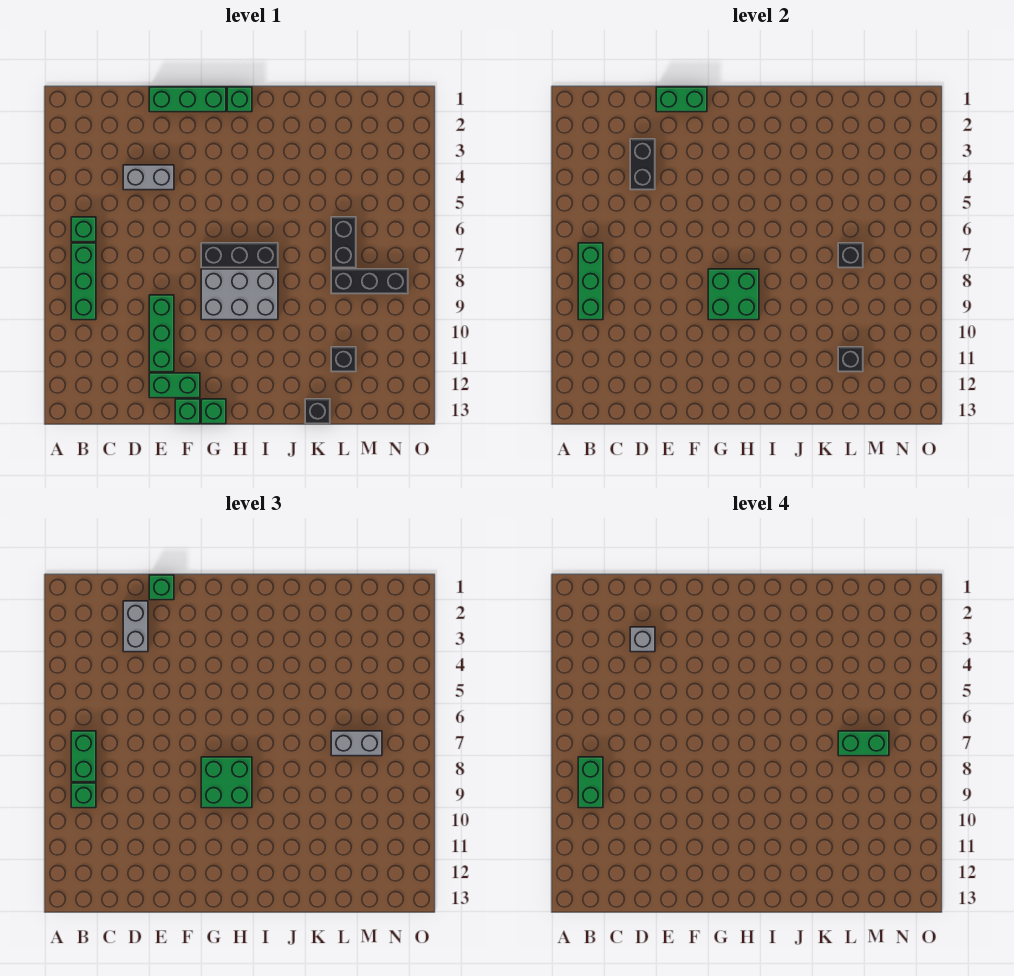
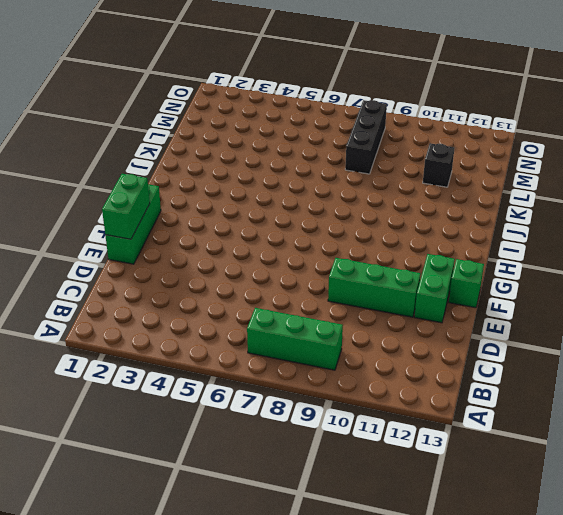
none -> green brick B6 level 1
none -> grey brick D4:E4 level 1
none -> black brick G7:I7 level 1
none -> grey brick G8:I9 level 1

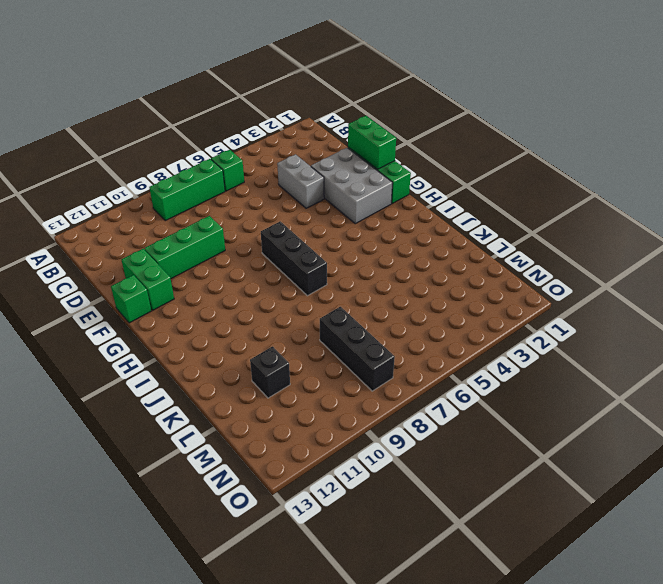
grey brick E2:G3 level 1 -> grey brick G8:I9 level 1
none -> green brick G13 level 1
none -> green brick H1 level 1
none -> black brick K13 level 1
none -> black brick L6:L7 level 1

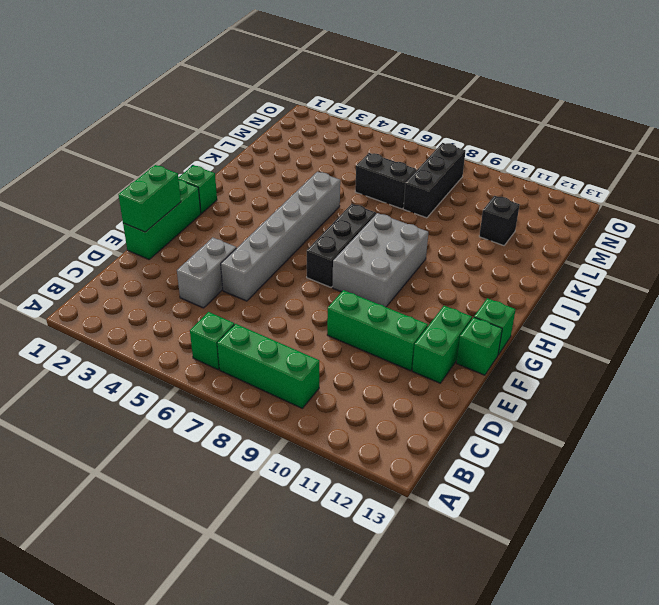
grey brick E5:J5 level 1 -> none
none -> black brick K13 level 1
none -> green brick B7:B9 level 2
none -> black brick D3:D4 level 2
none -> green brick G8:H9 level 2

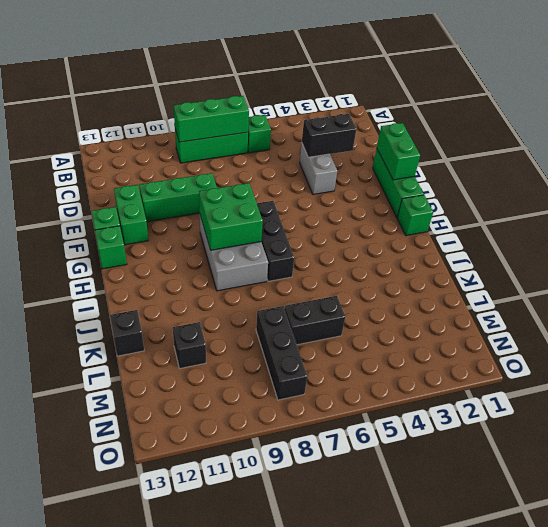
none -> black brick L7 level 2
none -> black brick L11 level 2
none -> green brick B7:B8 level 3
none -> green brick B9 level 3

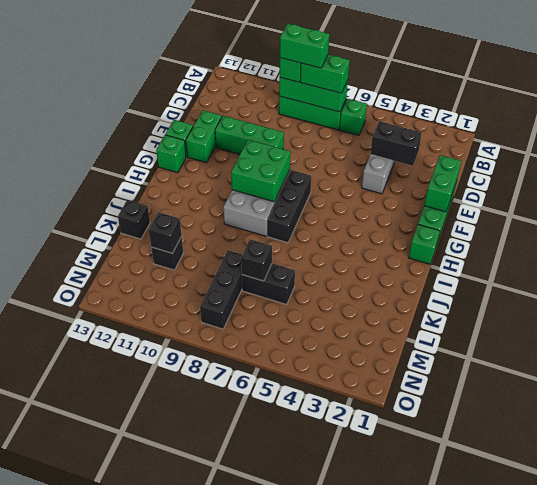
none -> grey brick D2:D3 level 3
none -> green brick E1 level 3
none -> green brick G8:H9 level 3
none -> grey brick L7:M7 level 3

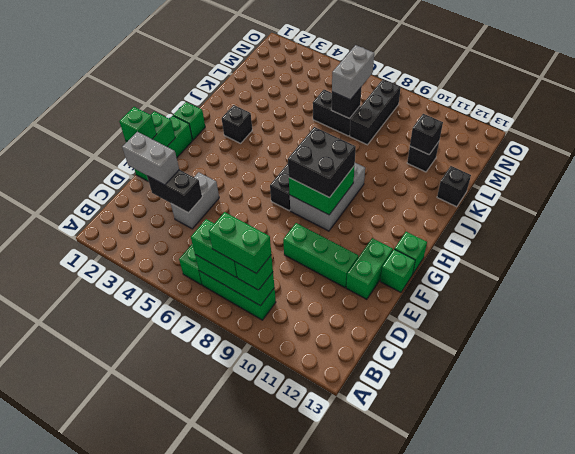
black brick G8:H9 level 3 -> green brick G8:H9 level 3
black brick I3 level 1 -> none
none -> grey brick D3 level 4
none -> green brick L7:M7 level 4

